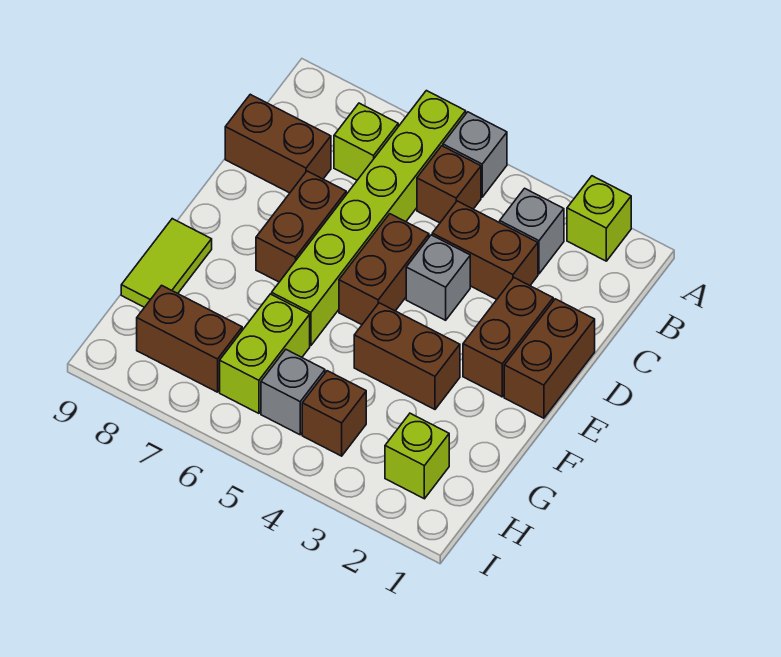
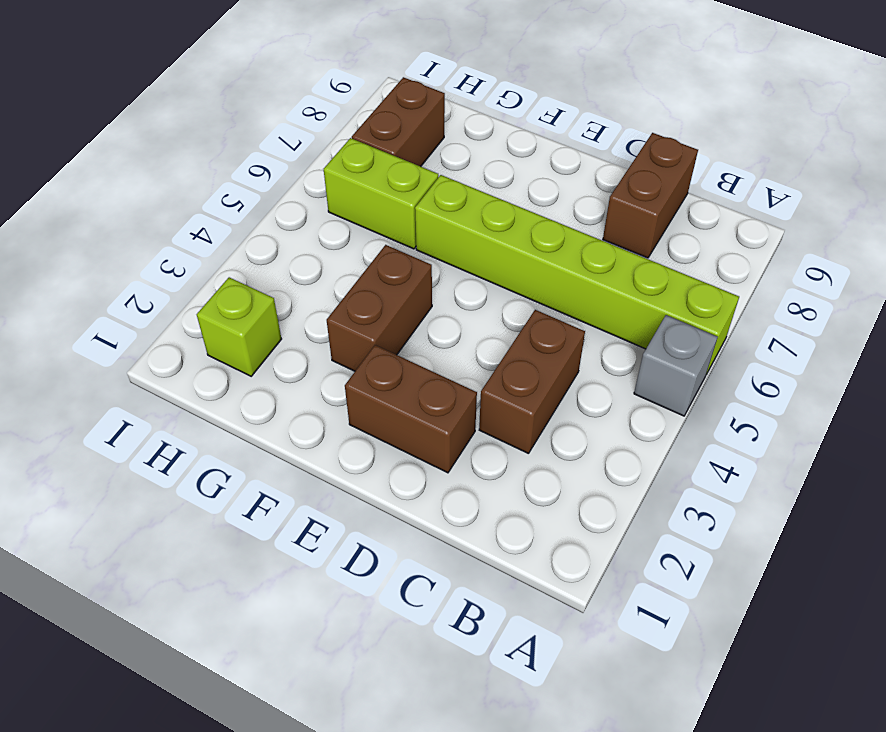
none -> lime brick A2 level 1
none -> grey brick B3 level 1
none -> brown brick B5 level 1

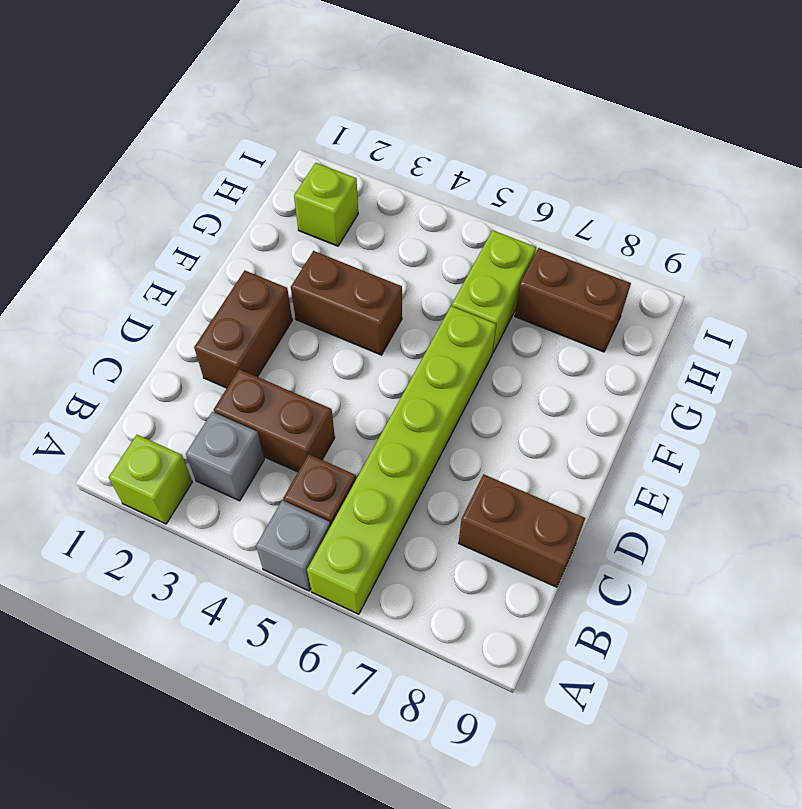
none -> lime brick B7 level 1
none -> brown brick D1:E1 level 1
none -> grey brick D4 level 1

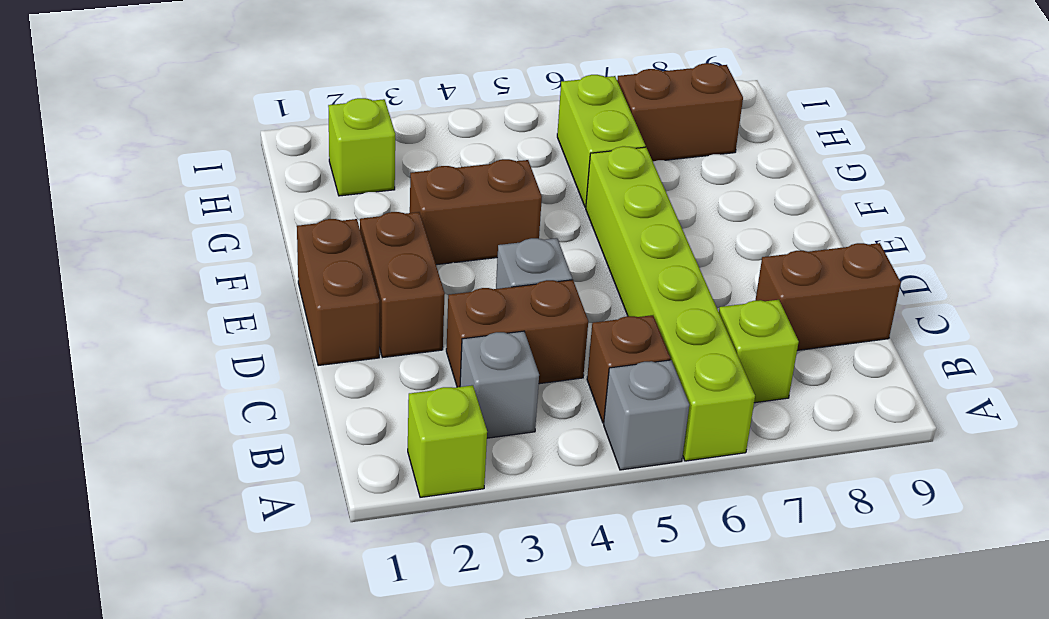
none -> brown brick D5:E5 level 1
none -> brown brick D7:E7 level 1
none -> lime tile F9:G9 level 1

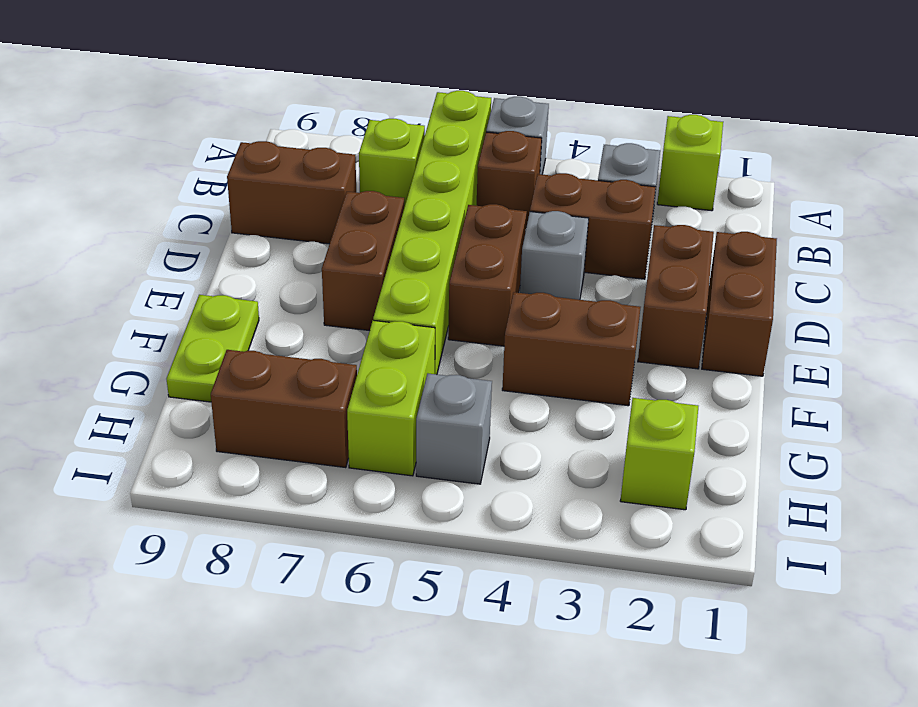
lime plate F9:G9 level 1 -> lime tile F9:G9 level 1
none -> brown brick H4 level 1

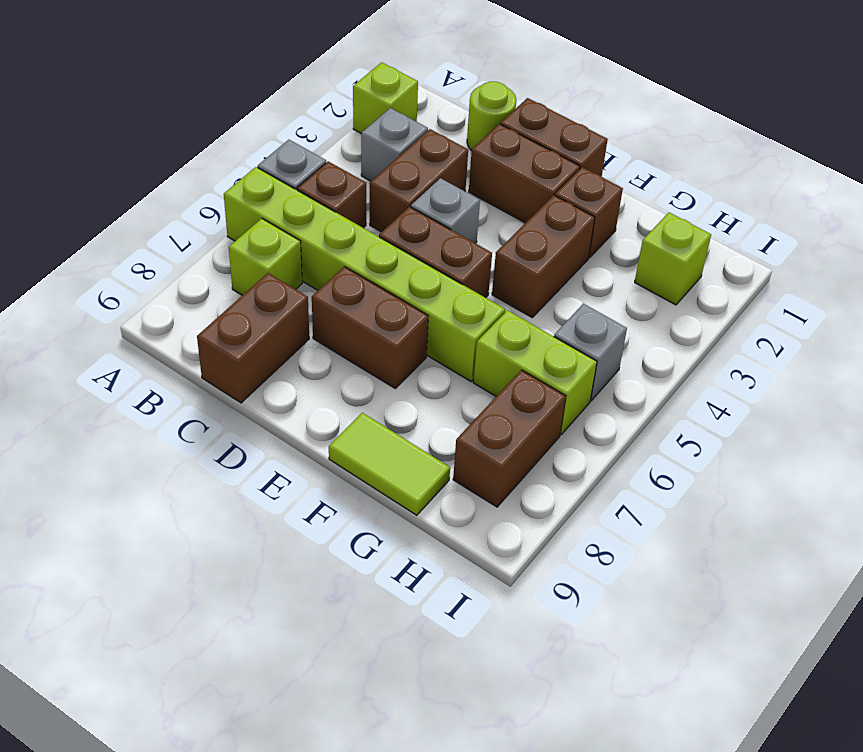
lime round brick C1 level 1 -> none
brown brick F2 level 1 -> brown brick H4 level 1

